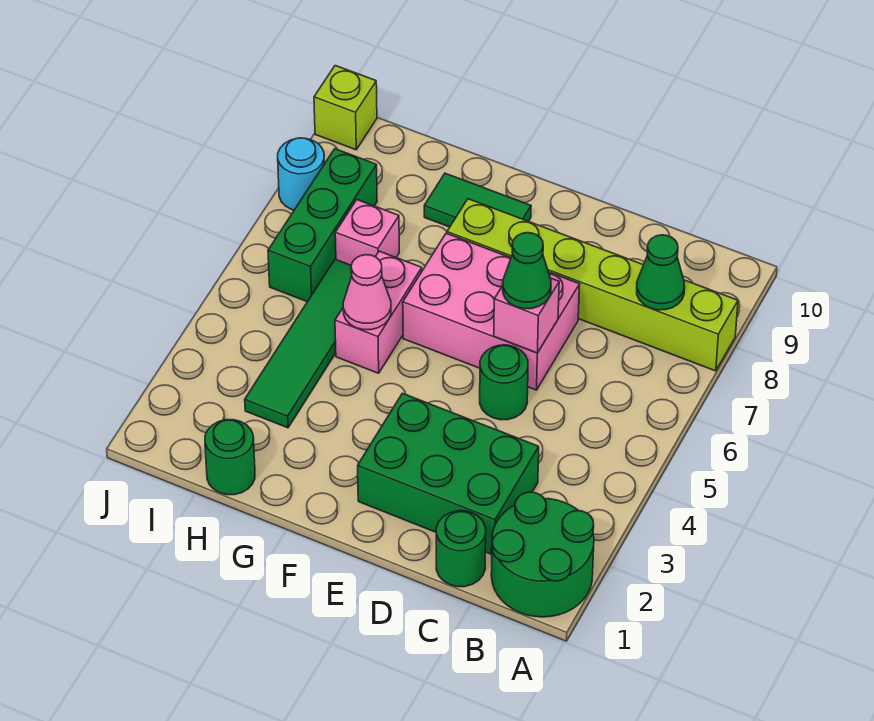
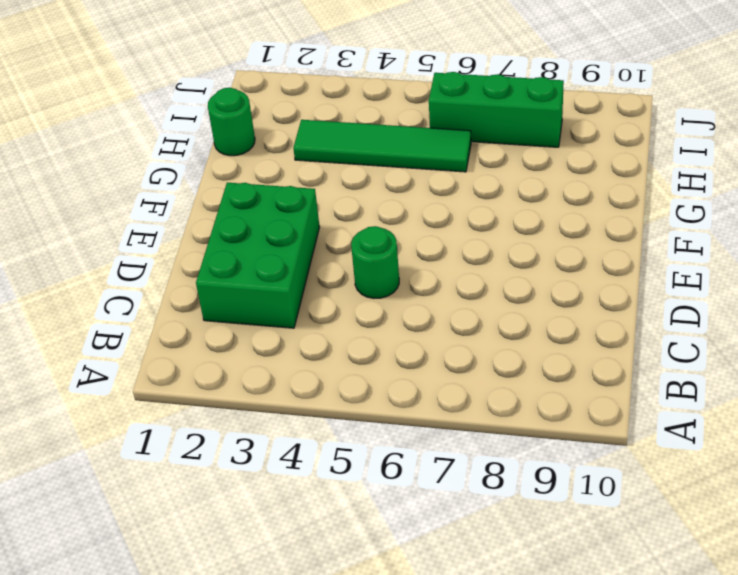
none -> green round brick A1:B2 level 1
none -> lime brick A8:F8 level 1
none -> green round brick C1 level 1

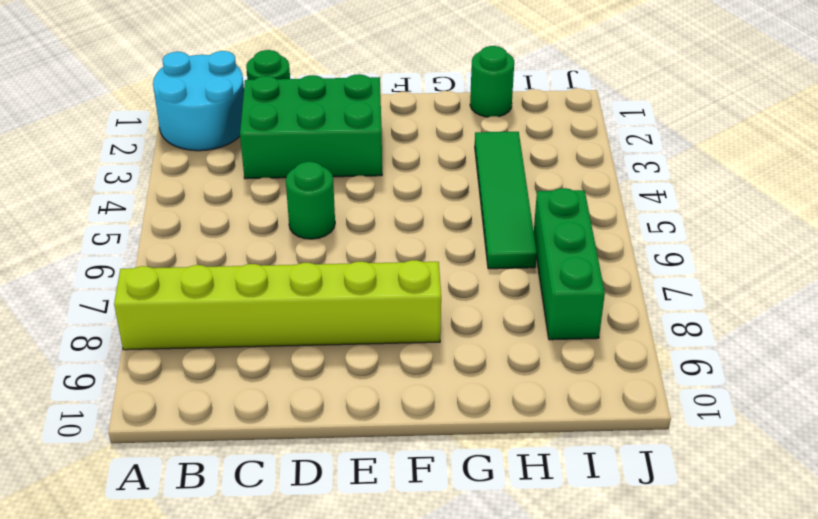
cyan round brick A1:B2 level 1 -> green round brick A1:B2 level 1
none -> pink brick D6:F7 level 1
none -> green tile F9:G9 level 1
none -> pink brick G5:G6 level 1

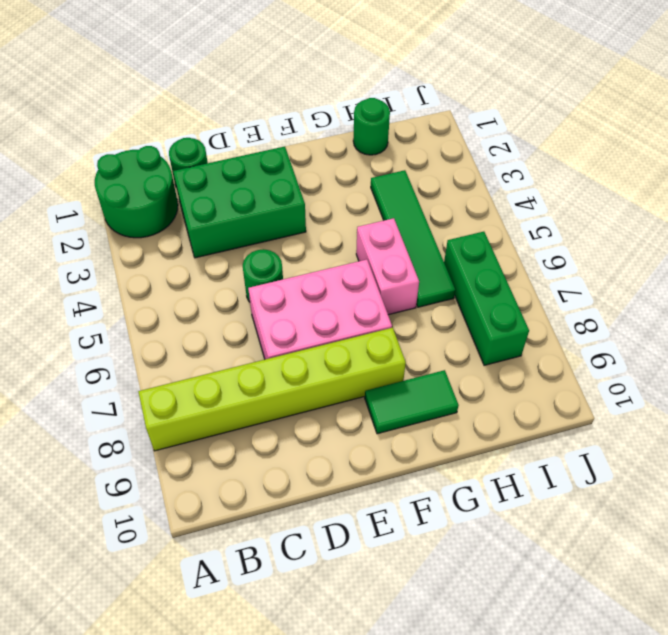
none -> pink brick H7 level 1
none -> cyan round brick J8 level 1
none -> lime brick J10 level 1

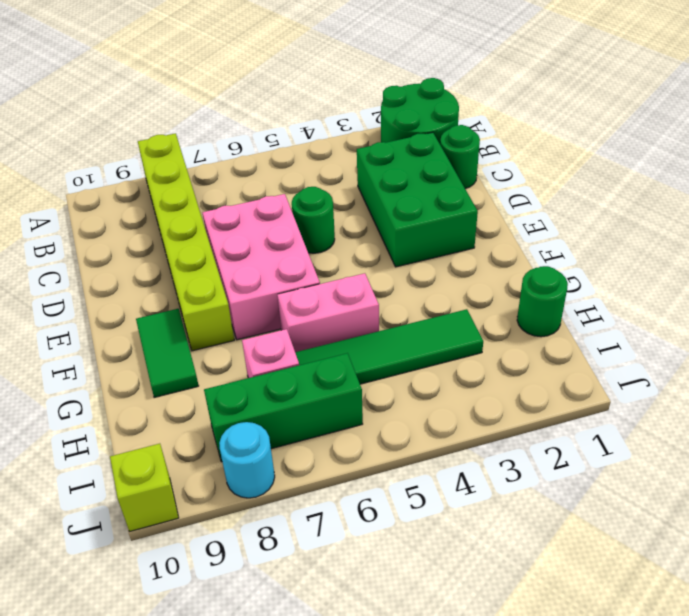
none -> green cone B8 level 2
none -> pink brick D6 level 2
none -> pink cone G5 level 2

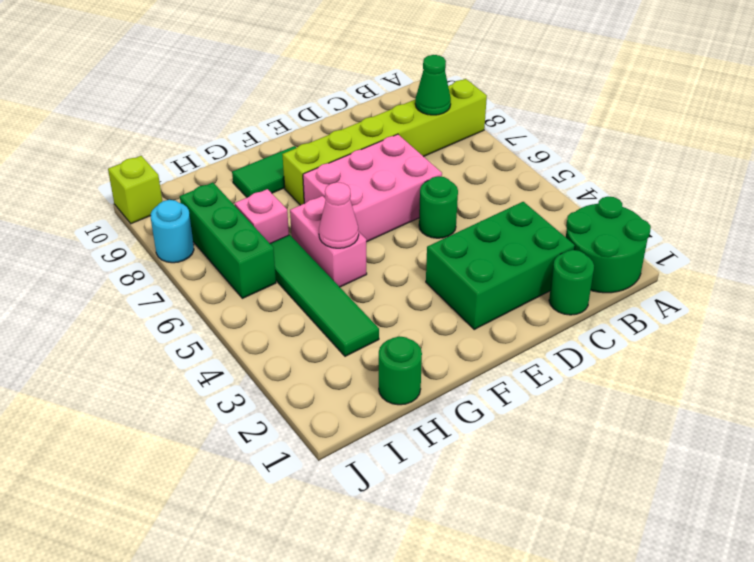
none -> pink brick D6 level 2
none -> green cone D6 level 3

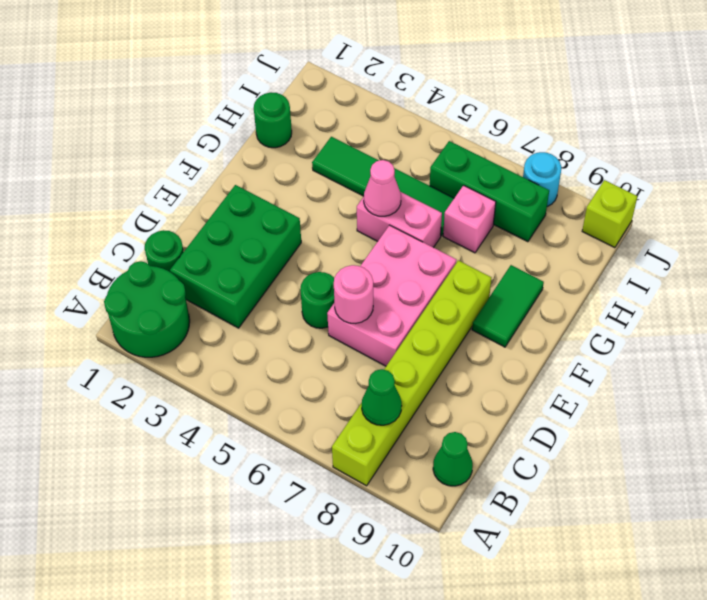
green cone B10 level 1 -> green cone D6 level 3
pink round brick D6 level 2 -> pink brick D6 level 2

